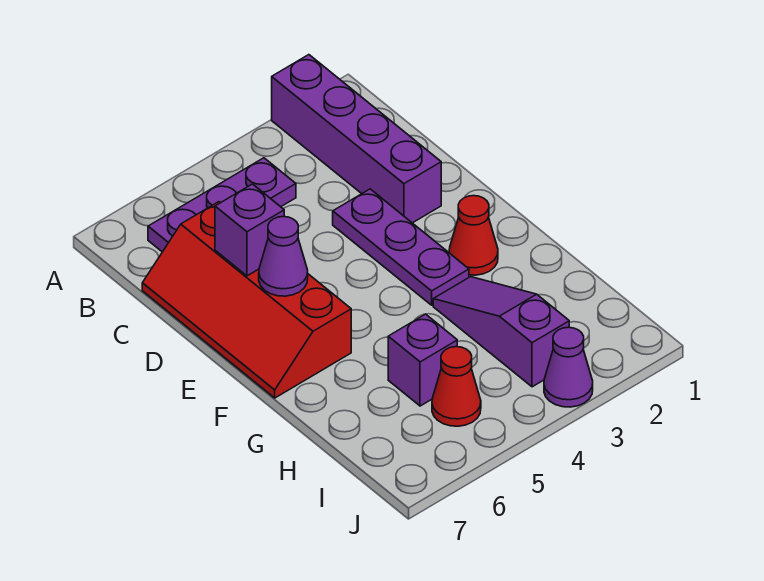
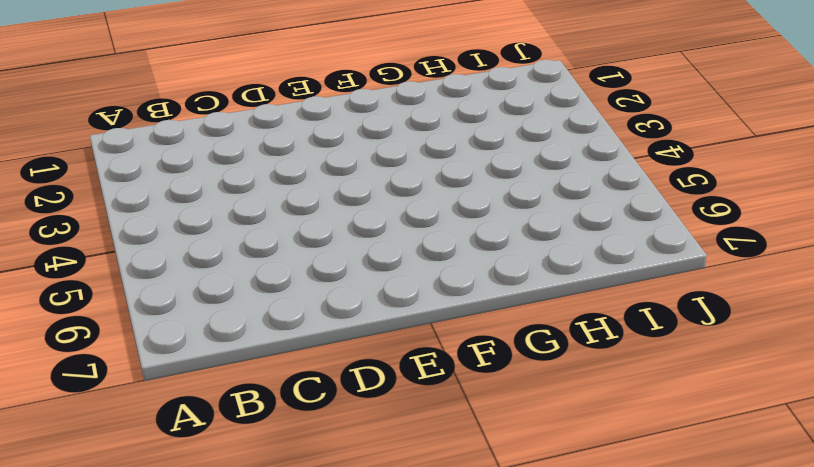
none -> purple brick A2:D2 level 1
none -> purple plate B4:B6 level 1

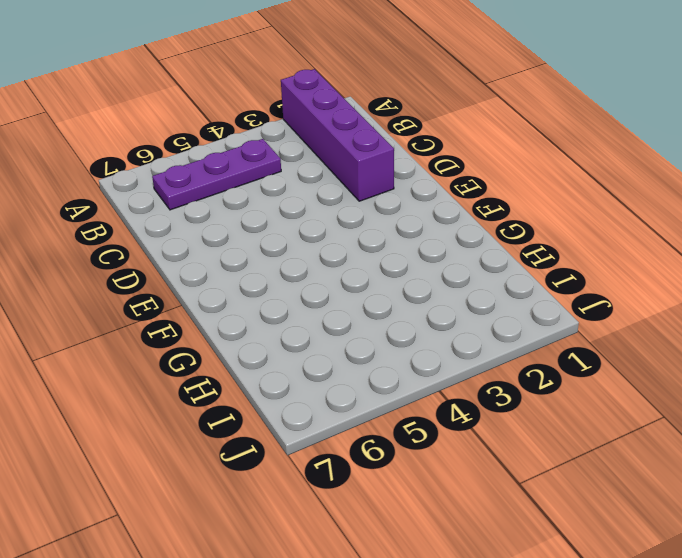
none -> red slope C6:F7 level 1 top 6
none -> purple plate D3:F3 level 1

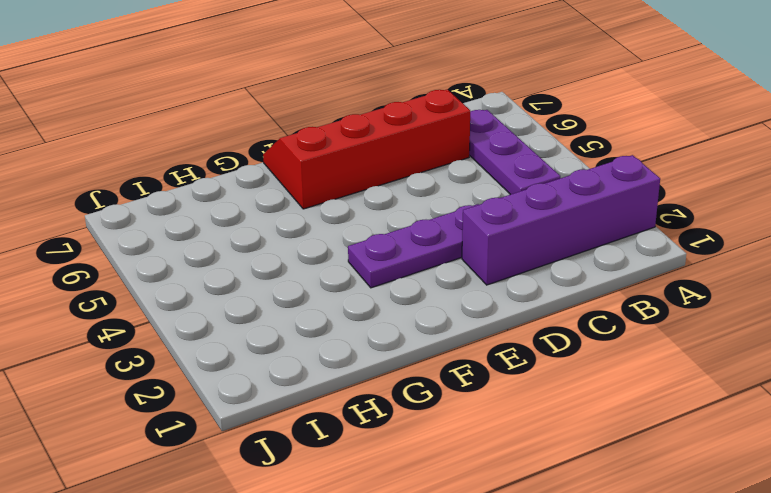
none -> red cone F2 level 1
none -> purple slope G3:I3 level 1 top I

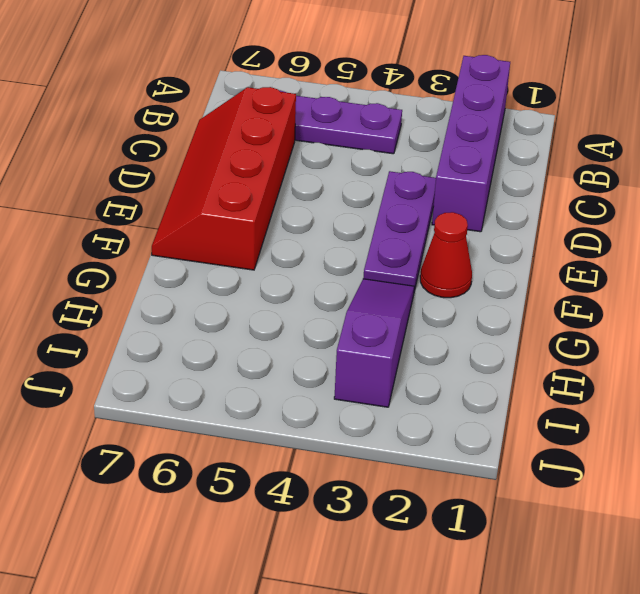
none -> purple brick H5 level 1
none -> red cone I5 level 1

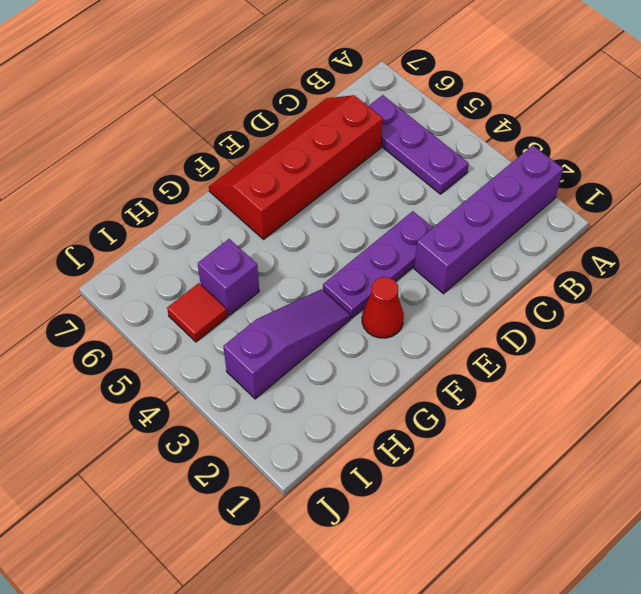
red tile I5 level 1 -> red cone I5 level 1
none -> purple cone J3 level 1
none -> purple brick D6 level 2

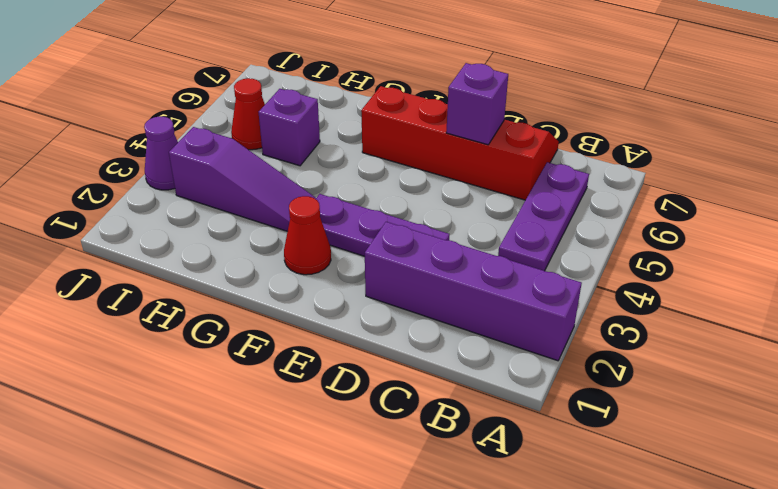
none -> purple cone E6 level 2

